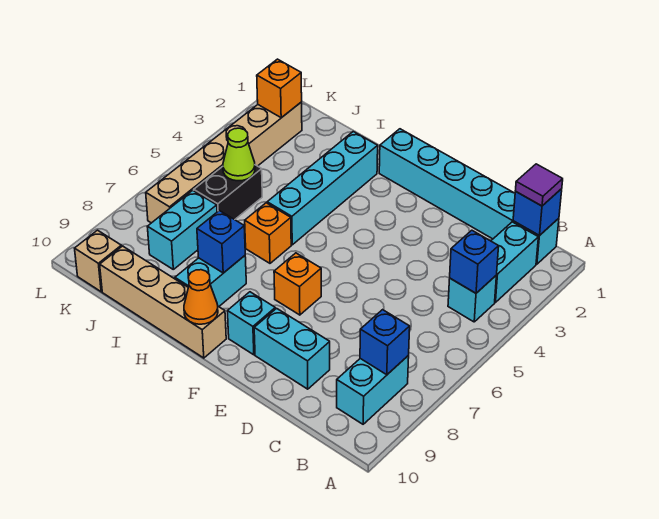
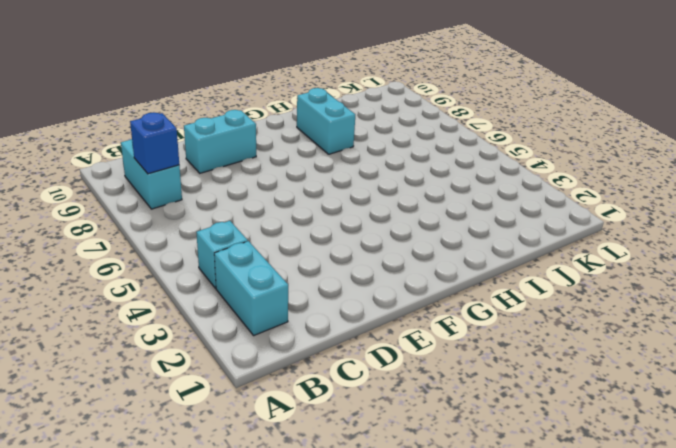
none -> cyan brick B1:G1 level 1
none -> orange brick F7 level 1
none -> cyan brick F9 level 1

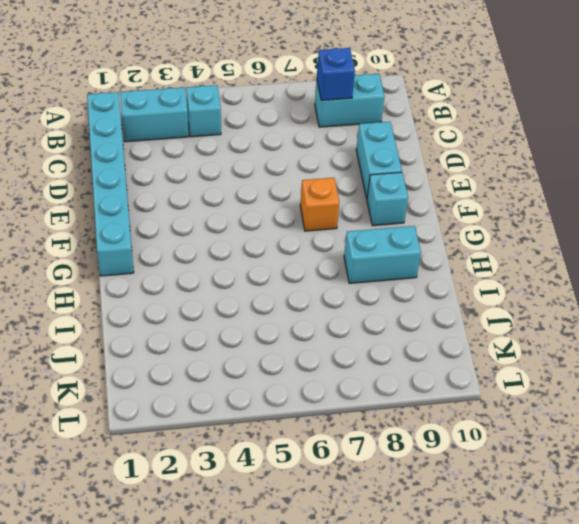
none -> tan brick G10:J10 level 1
none -> cyan brick H2:H5 level 1
none -> orange brick H6 level 1

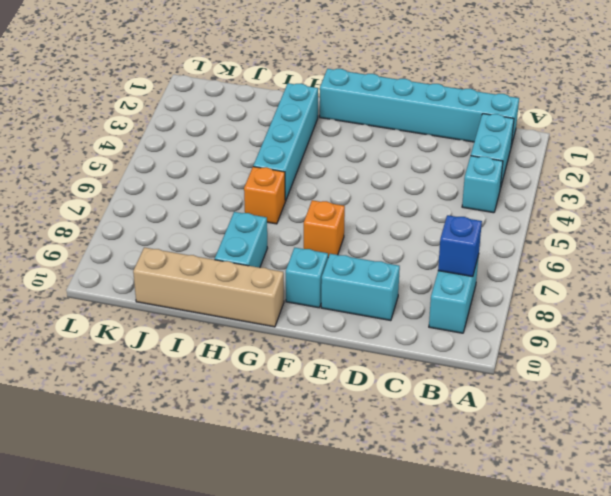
none -> black brick J5:J6 level 1
none -> cyan brick J7:J8 level 1
none -> tan brick K2:K7 level 1

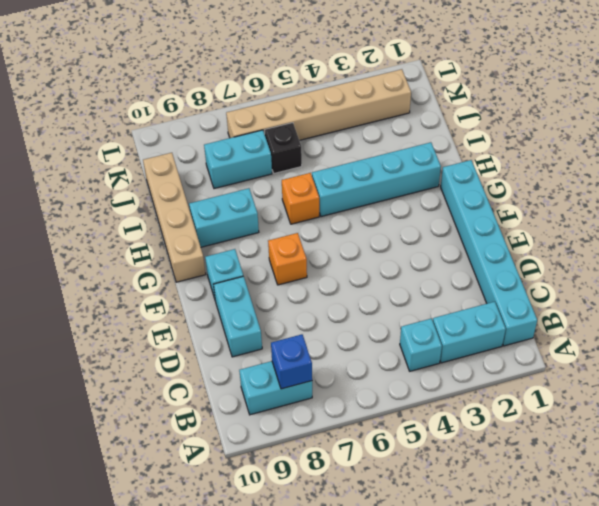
black brick J6 level 1 -> black brick J5:J6 level 1
none -> tan brick K10 level 1
none -> blue brick B1 level 2
none -> blue brick B4 level 2

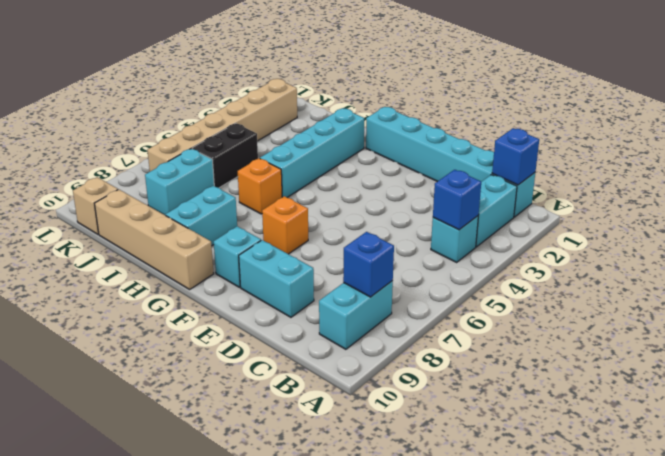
none -> orange cone G10 level 2
none -> blue brick H8 level 2
none -> lime cone J5 level 2

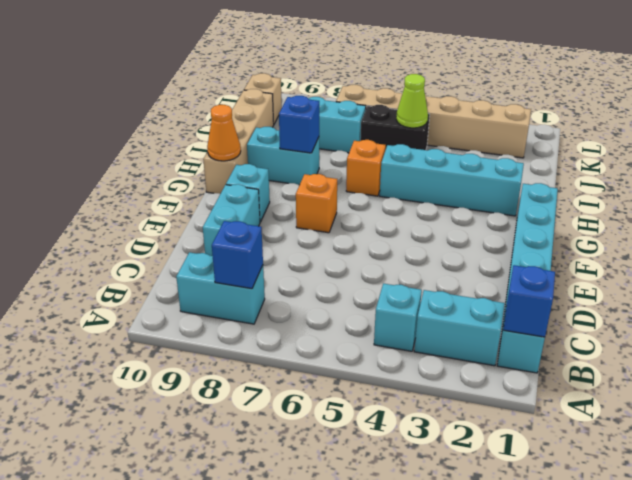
none -> blue brick B4 level 2
none -> orange brick K2 level 2
none -> purple tile B1 level 3

